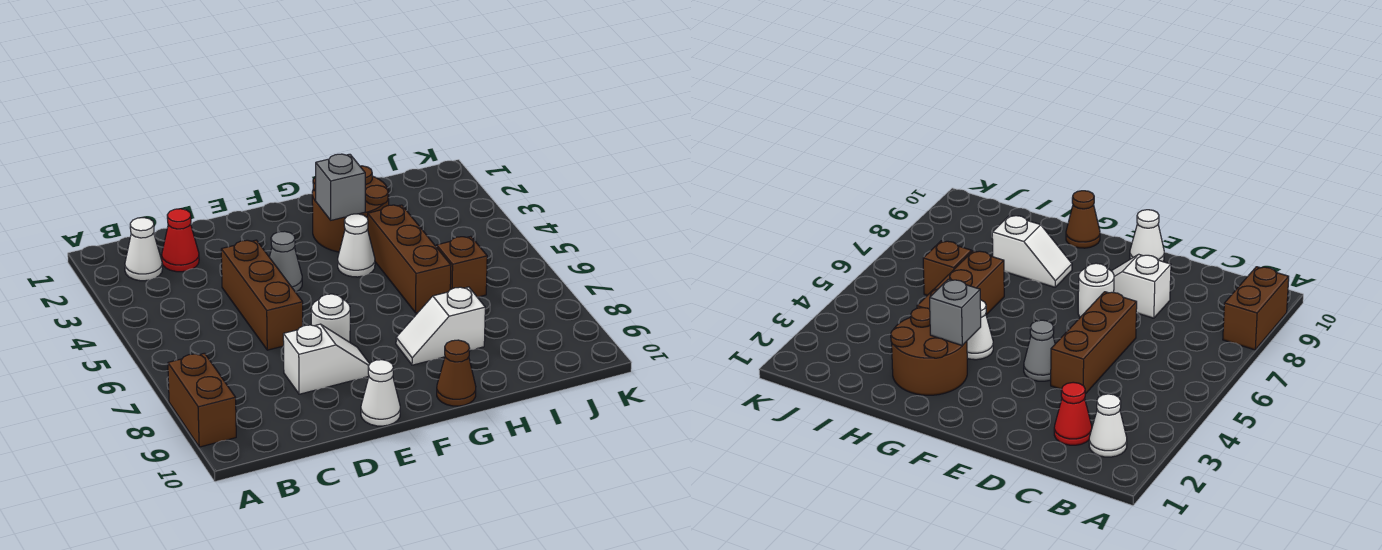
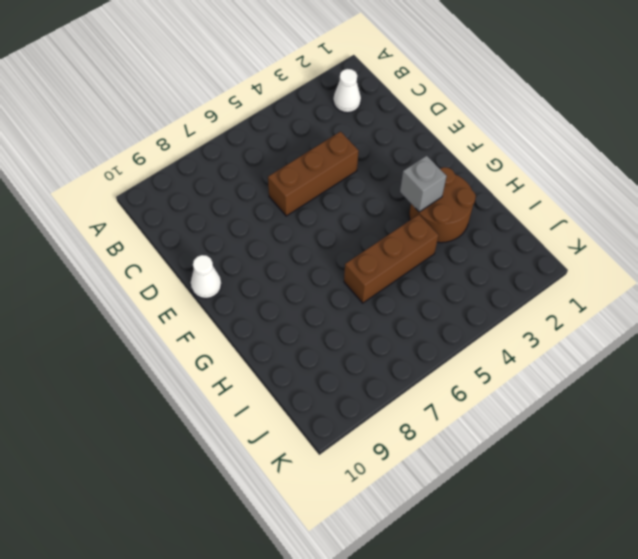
none -> brown brick A8:A9 level 1
none -> red cone C2 level 1
none -> white slope D8:E8 level 1 top D

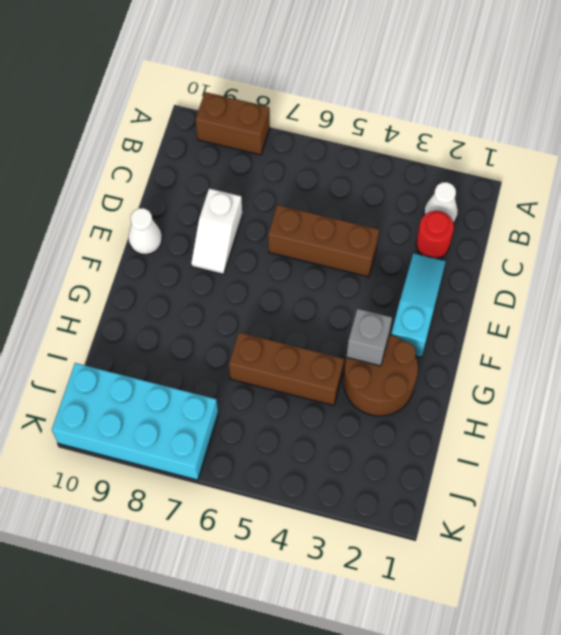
red round brick C2 level 1 -> red cone C2 level 1
cyan slope D2:F2 level 1 top F -> none
cyan brick J7:K10 level 1 -> none
none -> grey cone E4 level 1
none -> white round brick E7 level 1
none -> white cone G4 level 1

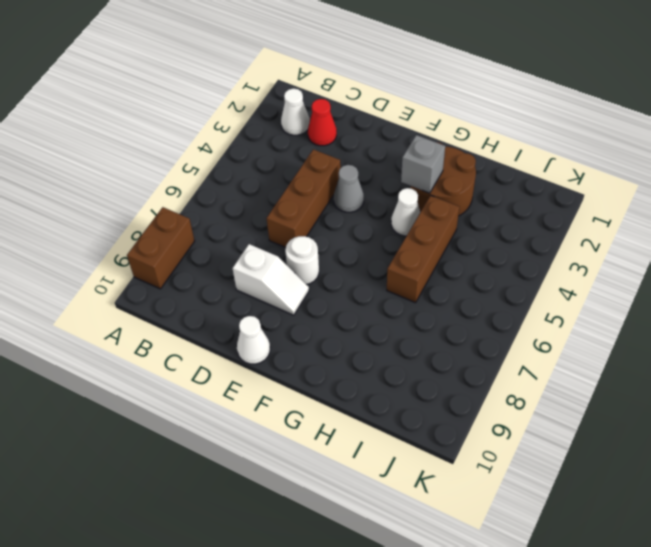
none -> white slope G8:H8 level 1 top H
none -> brown cone G10 level 1
none -> brown brick I6 level 1

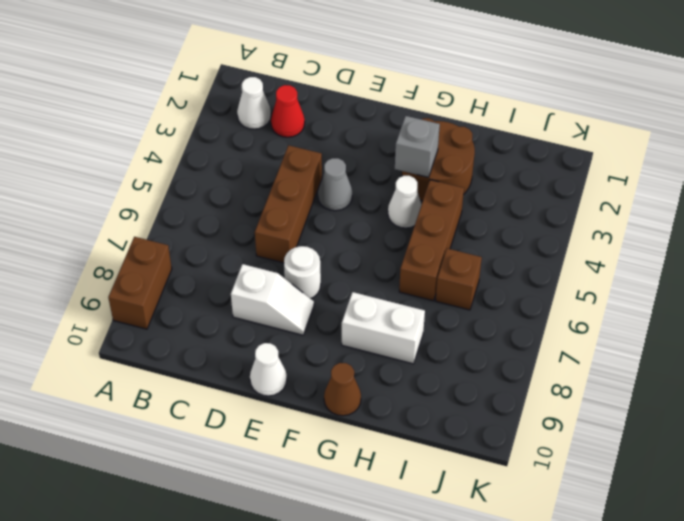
white brick G8:H8 level 1 -> white slope G8:H8 level 1 top H

